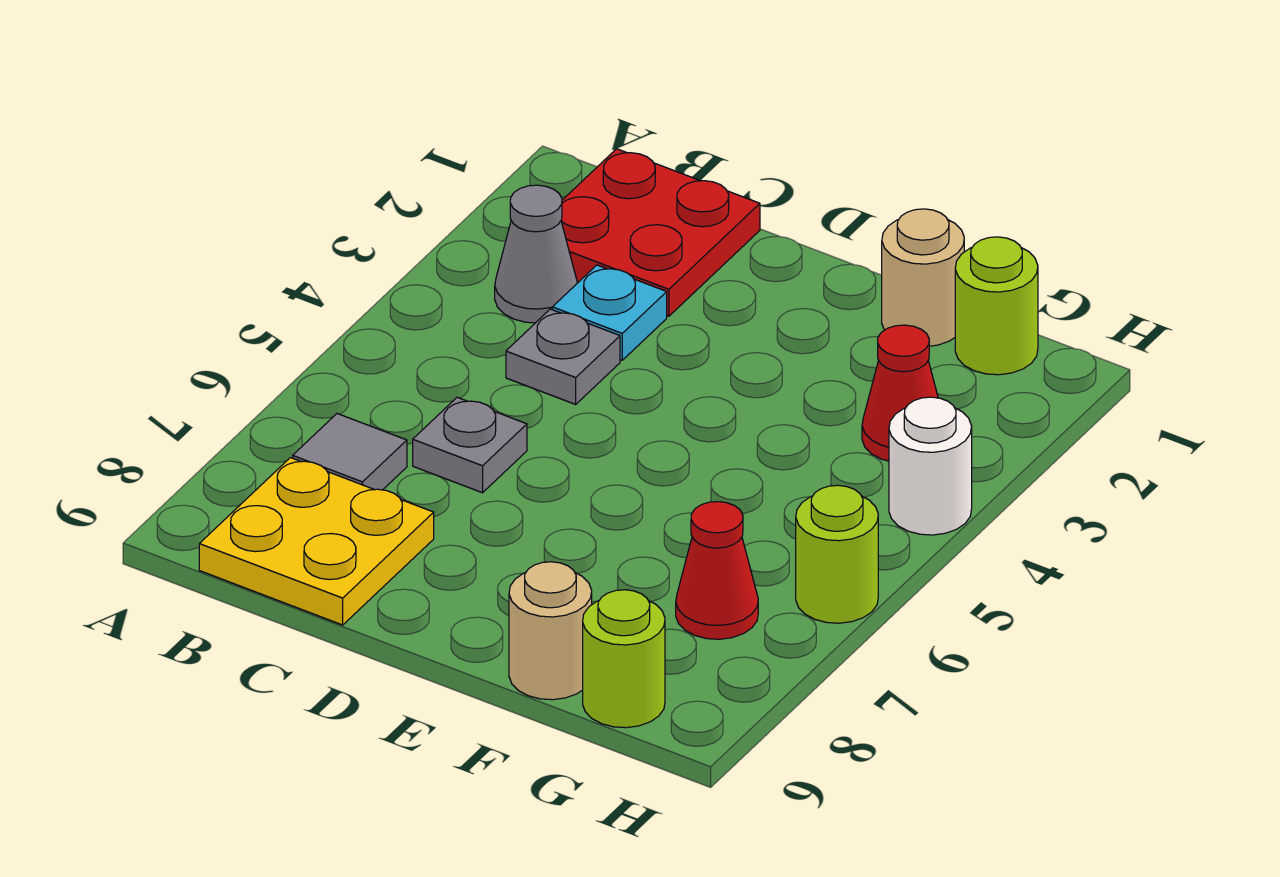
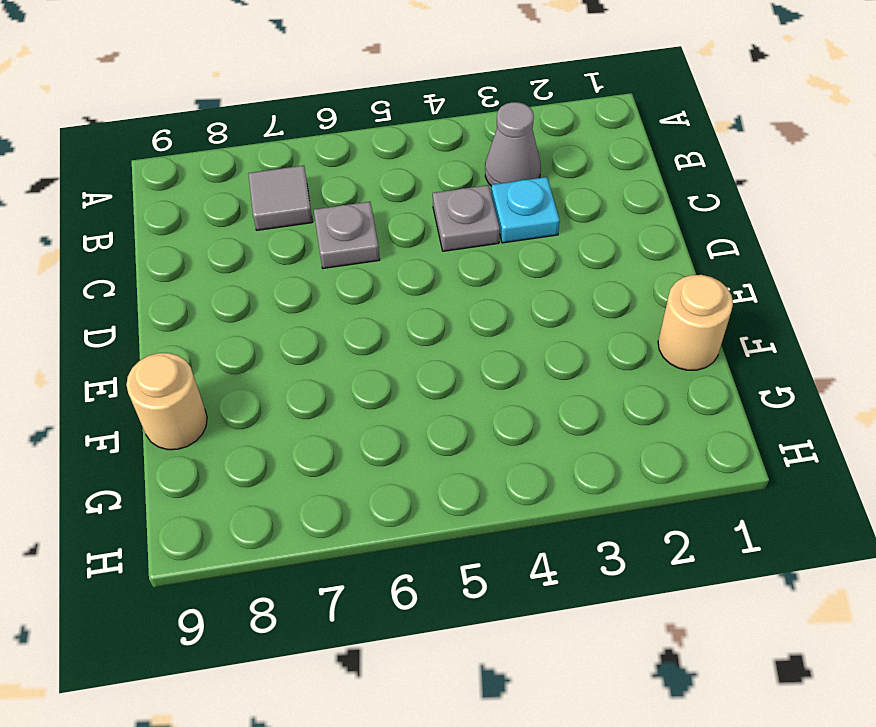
none -> red plate B1:C2 level 1
none -> yellow plate B8:C9 level 1
none -> lime round brick G1 level 1

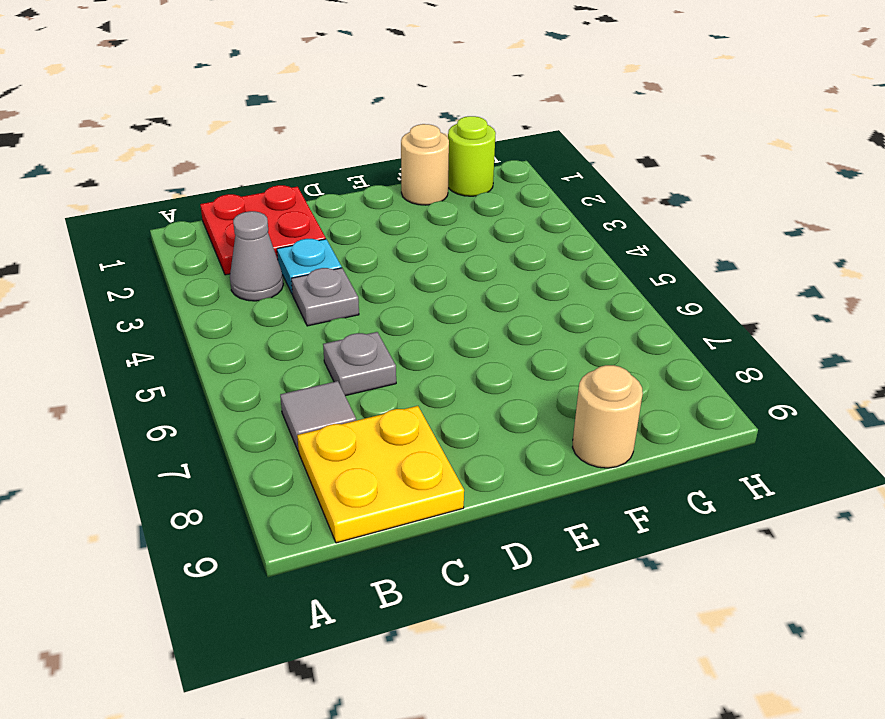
none -> red cone G3 level 1
none -> red cone G7 level 1
none -> lime round brick G9 level 1

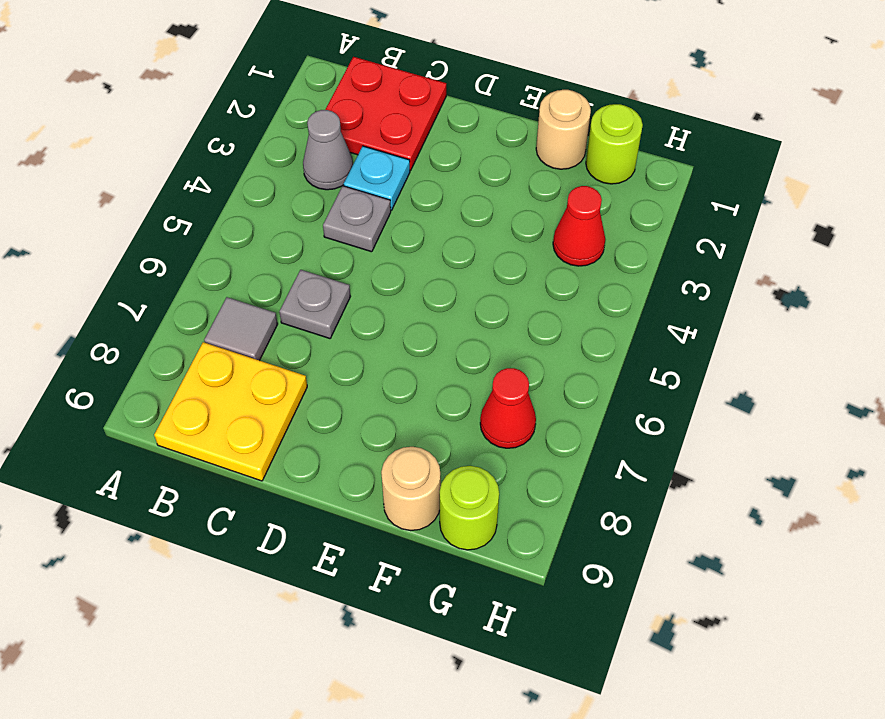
none -> white round brick H4 level 1
none -> lime round brick H6 level 1

